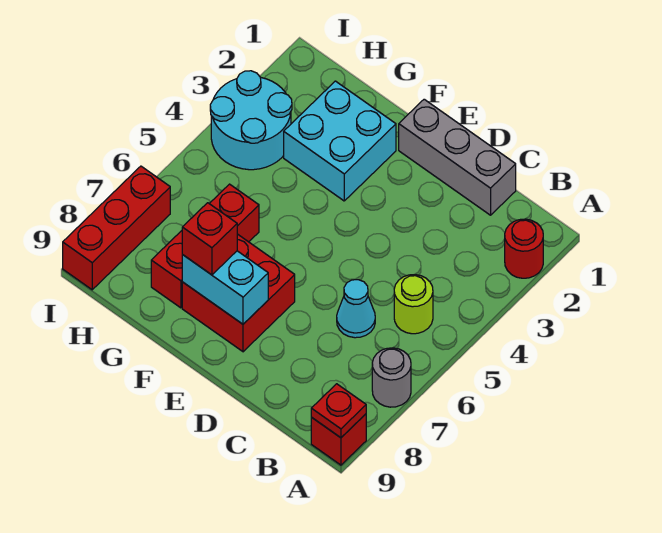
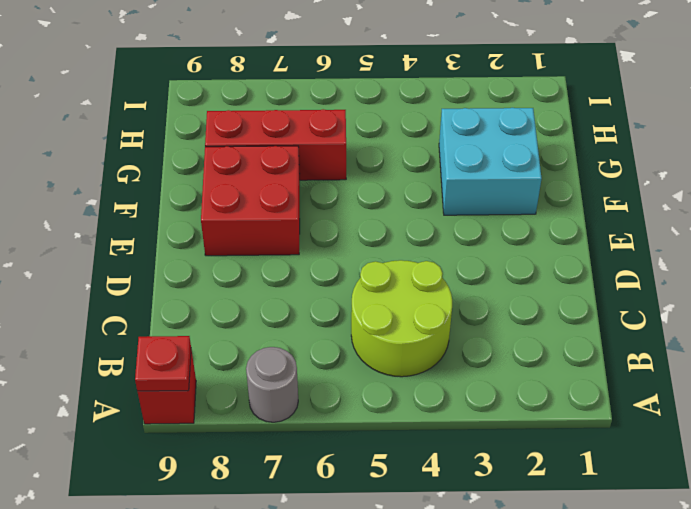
lime round brick B4:C5 level 1 -> lime round brick B5 level 1
none -> red round brick A2 level 1
none -> grey brick C1:E1 level 1
none -> cyan cone C6 level 1

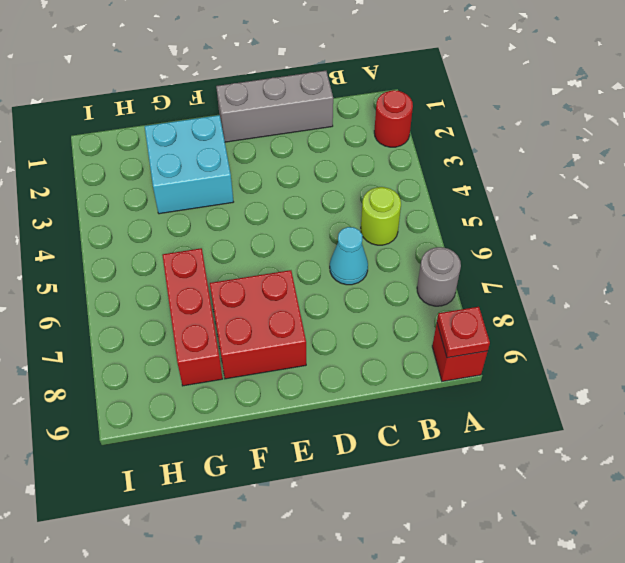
none -> cyan round brick H3:I4 level 1
none -> red brick I7:I9 level 1
none -> cyan brick E8:F8 level 2

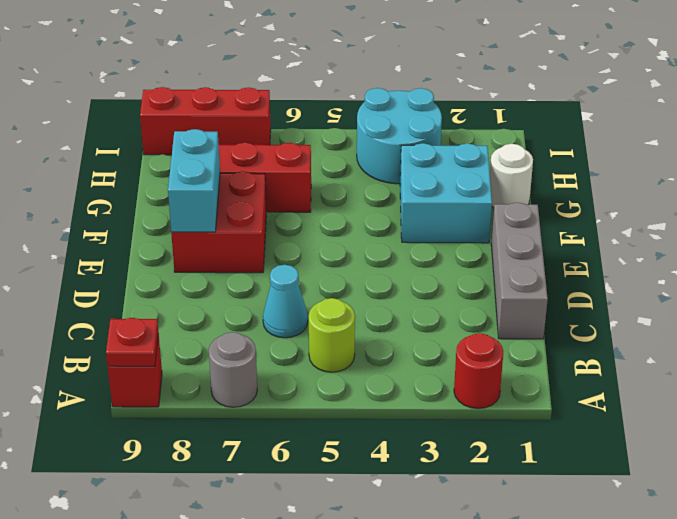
white round brick G1 level 1 -> none
none -> red brick F8 level 3

